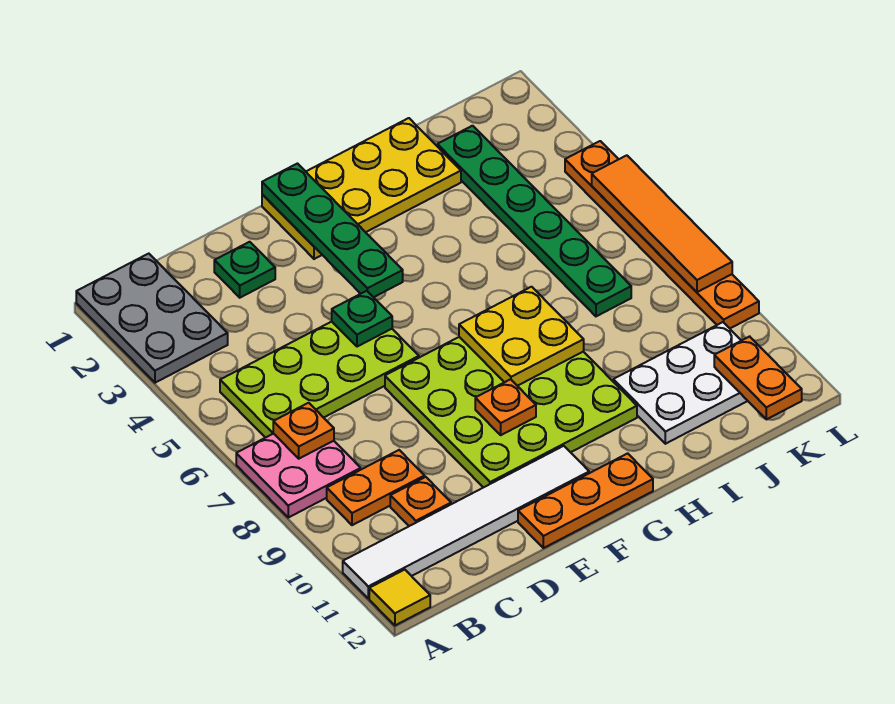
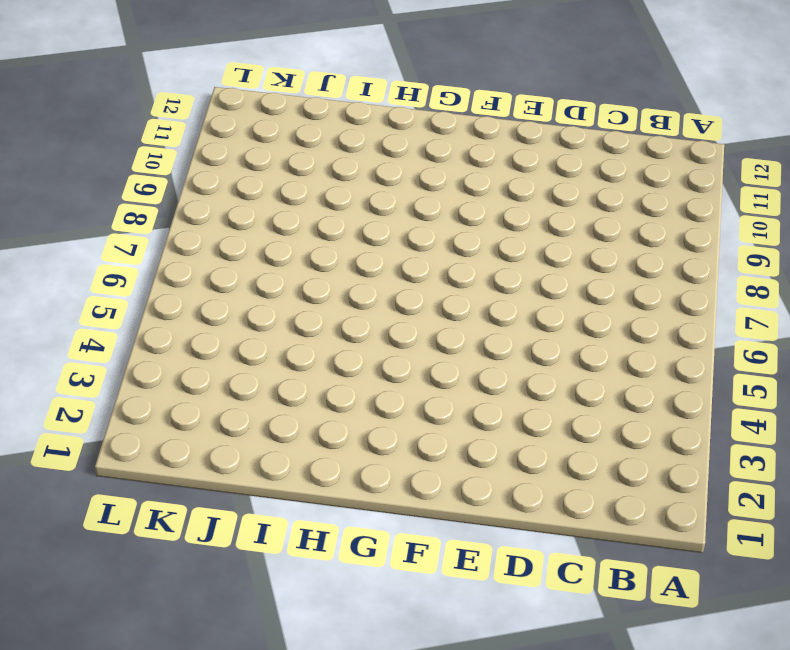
none -> grey plate A1:B3 level 1
none -> pink plate A7:B8 level 1
none -> white tile A11:F11 level 1

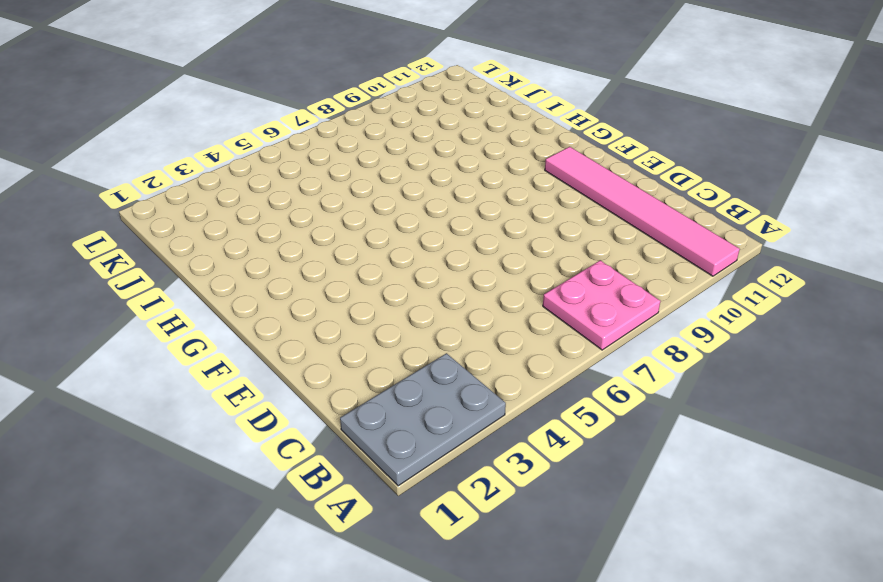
pink tile A11:F11 level 1 -> white tile A11:F11 level 1
none -> yellow tile A12 level 1
none -> lime plate B5:E6 level 1
none -> orange plate B9:C9 level 1

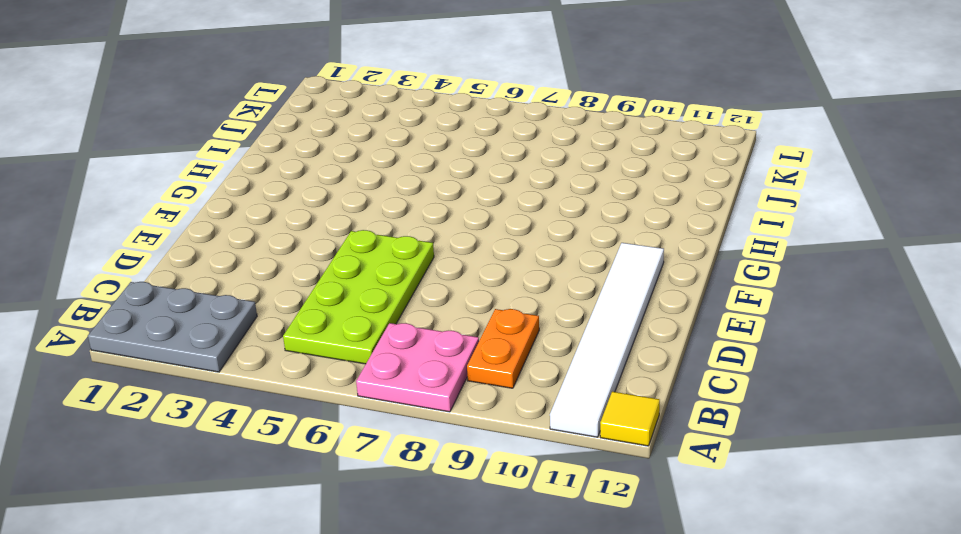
none -> orange plate C10 level 1
none -> green plate D2 level 1
none -> lime plate E7:H10 level 1

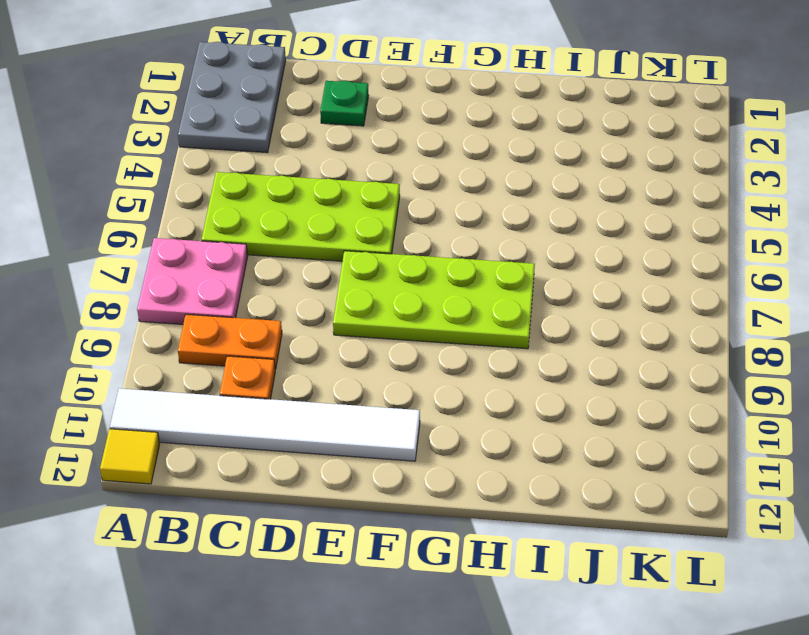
lime plate E7:H8 level 1 -> lime plate E7:H10 level 1
none -> orange plate E12:G12 level 1
none -> yellow plate F1:I2 level 1
none -> white plate I10:K11 level 1

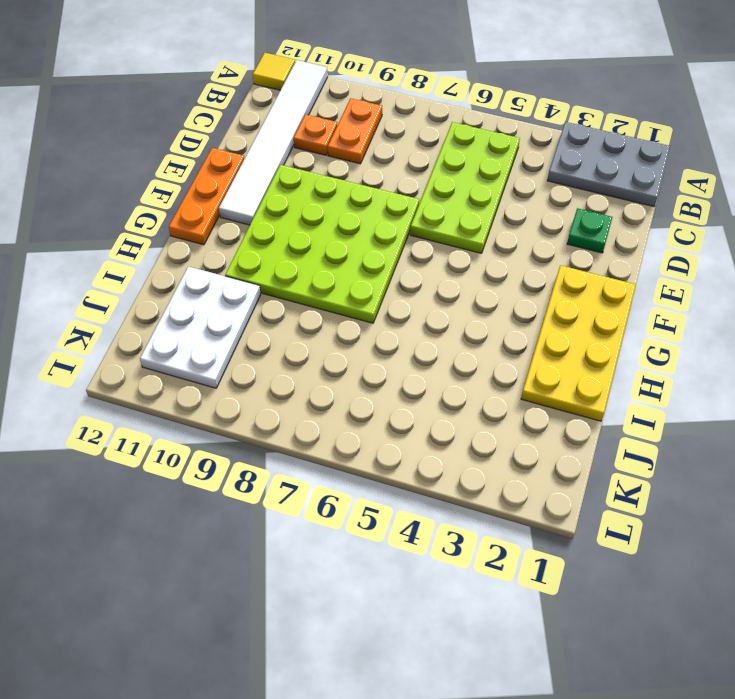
none -> pink plate A7:B8 level 1
none -> green plate J2:J7 level 1
none -> orange plate L4:L9 level 1

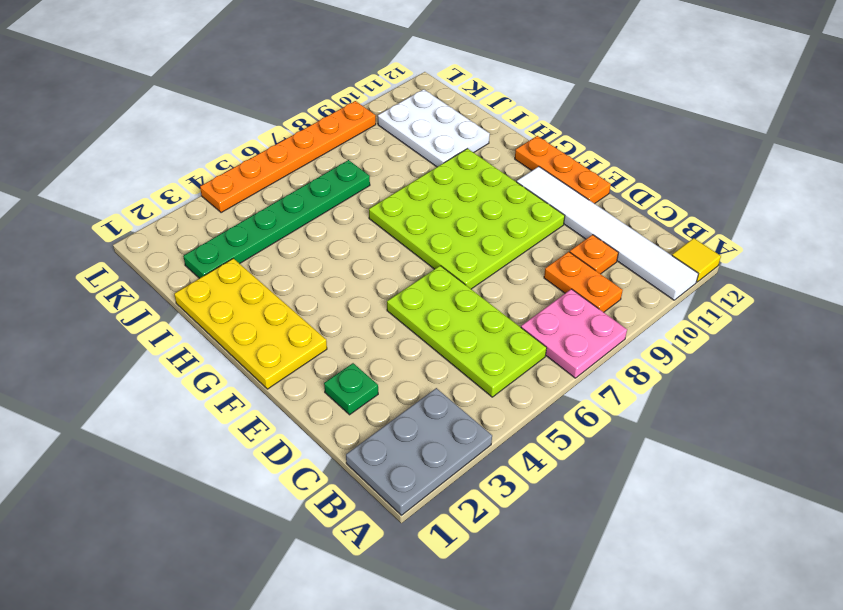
none -> orange plate B7 level 2
none -> green plate E5 level 2
none -> green plate F1:F4 level 2

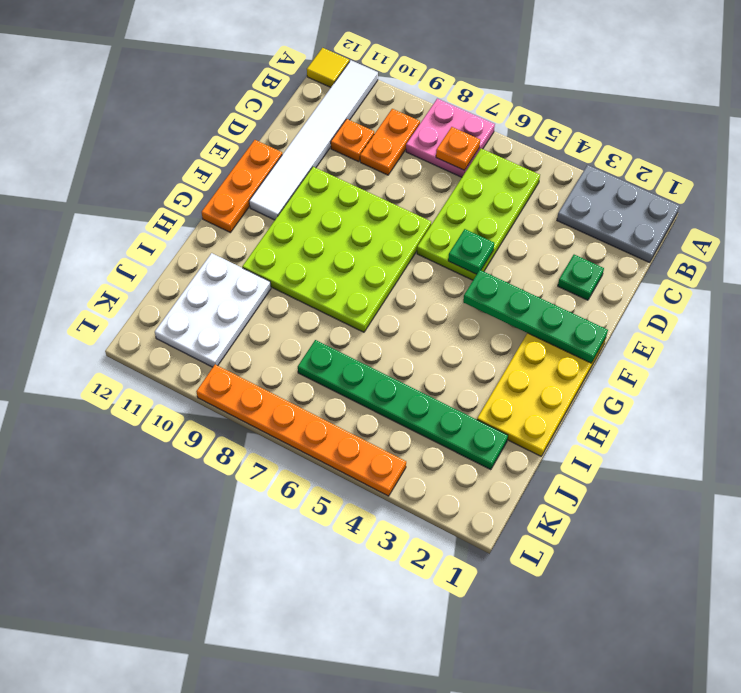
none -> orange plate F9 level 2
none -> yellow plate G7:H8 level 2
none -> orange plate K11:K12 level 2

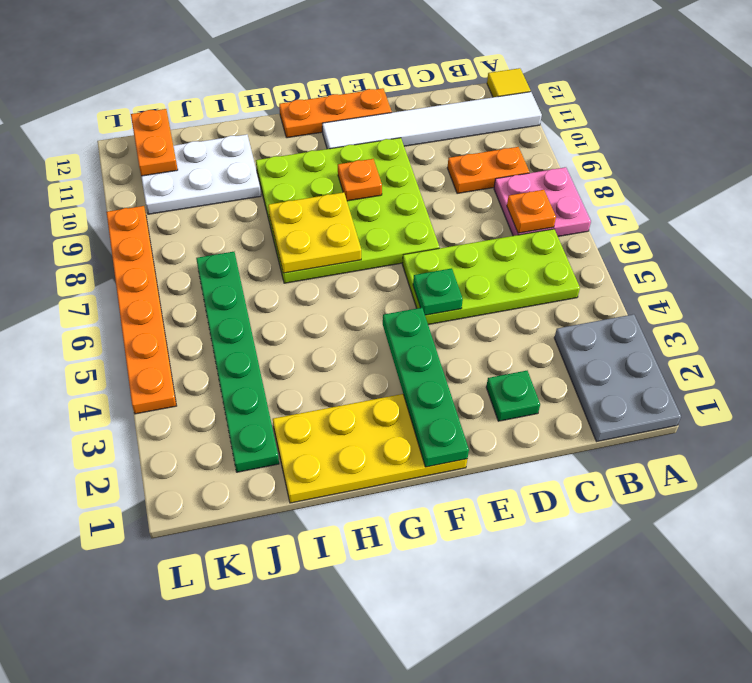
none -> orange plate C10 level 1
none -> orange tile L5:L8 level 2

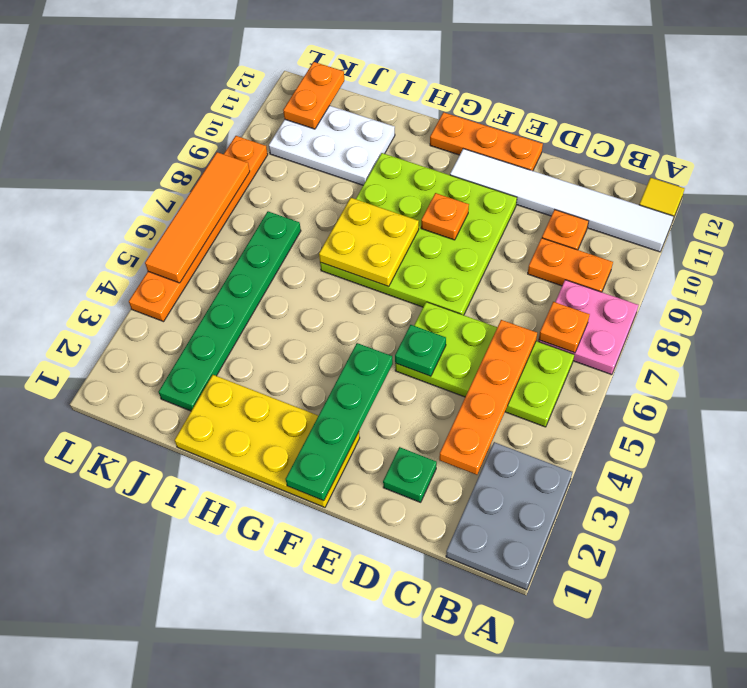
orange plate C3:C6 level 2 -> none

